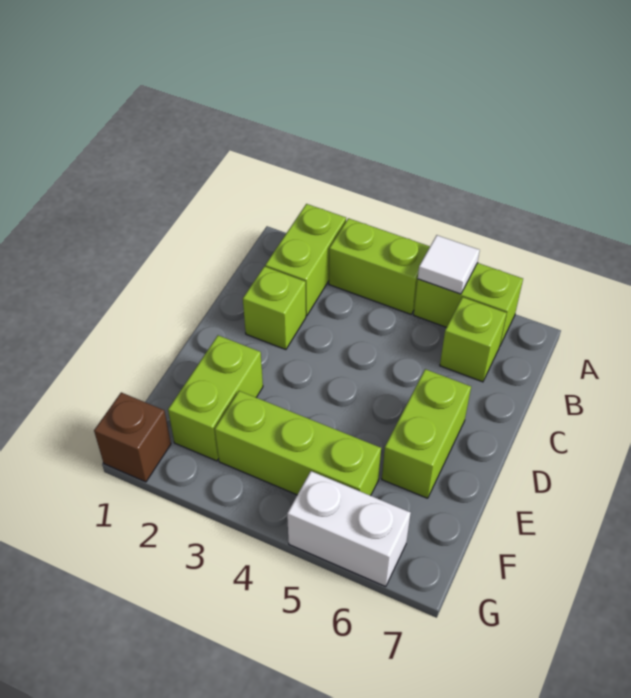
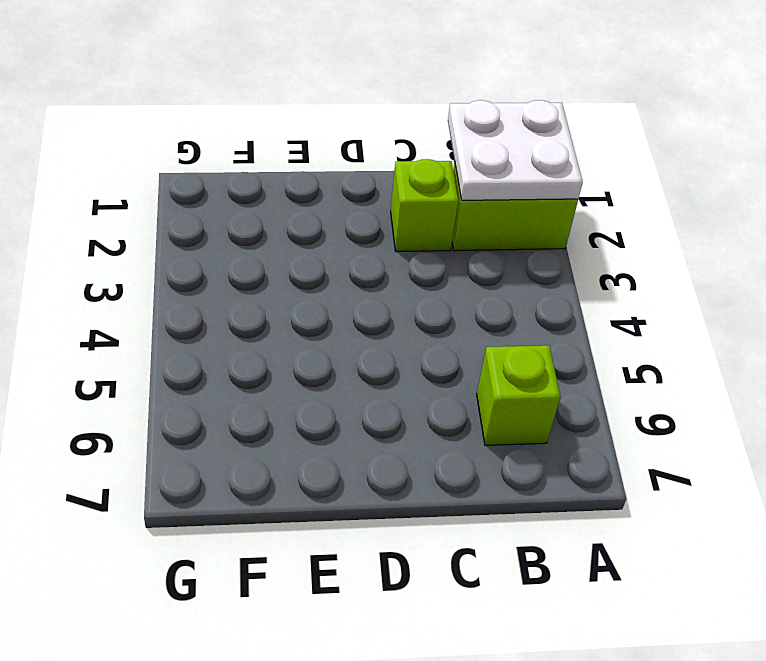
white plate A1:B2 level 2 -> none
none -> lime brick A3:A4 level 1
none -> lime brick A5:A6 level 1

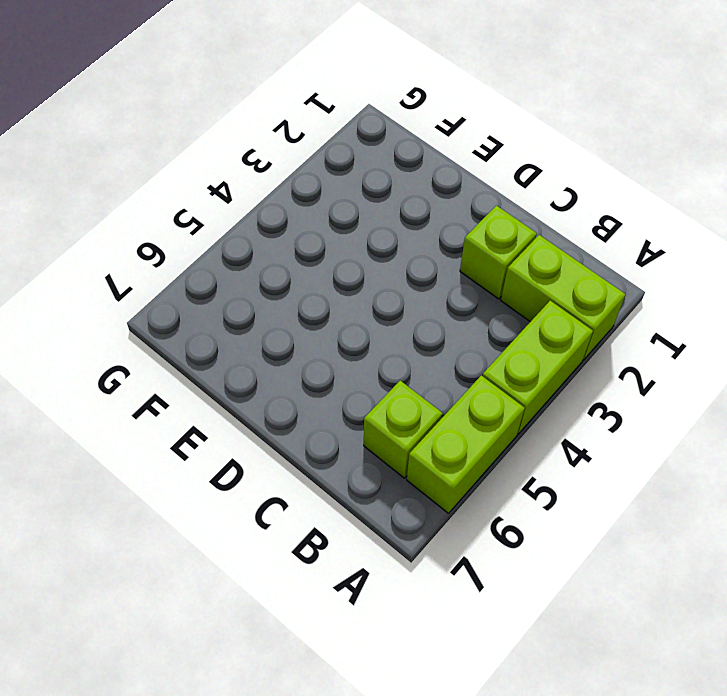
none -> lime brick D6:E6 level 1
none -> lime brick E2:F2 level 1

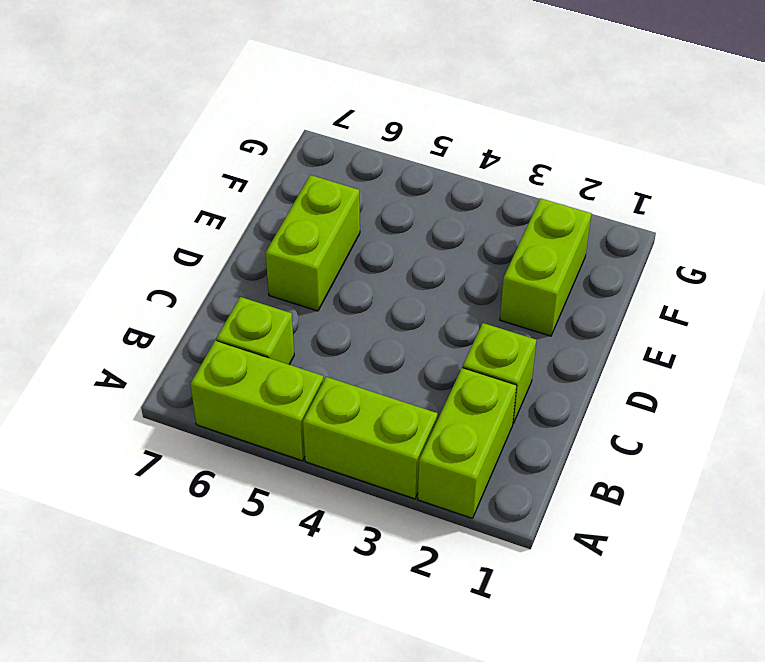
none -> lime brick F3:F5 level 1
none -> brown brick G1 level 1

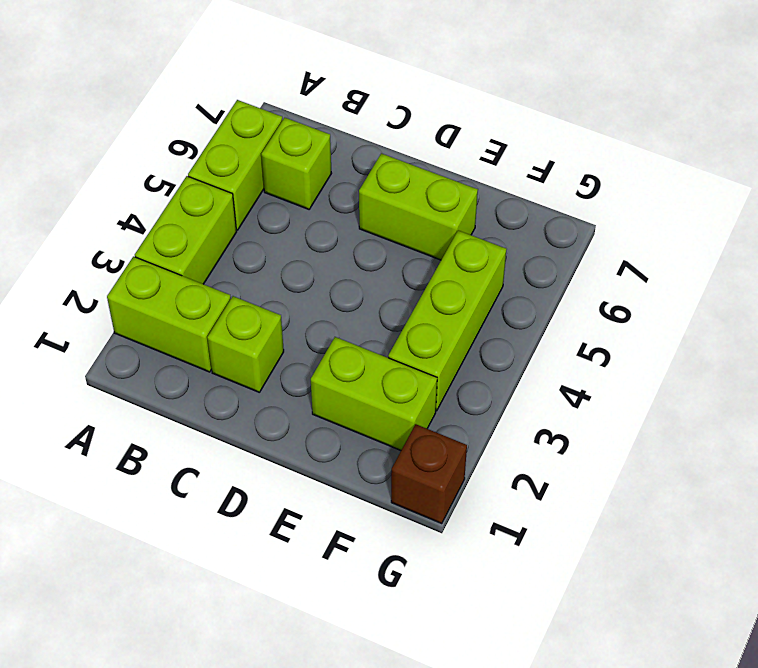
none -> white brick G5:G6 level 1
none -> white tile A5 level 2

